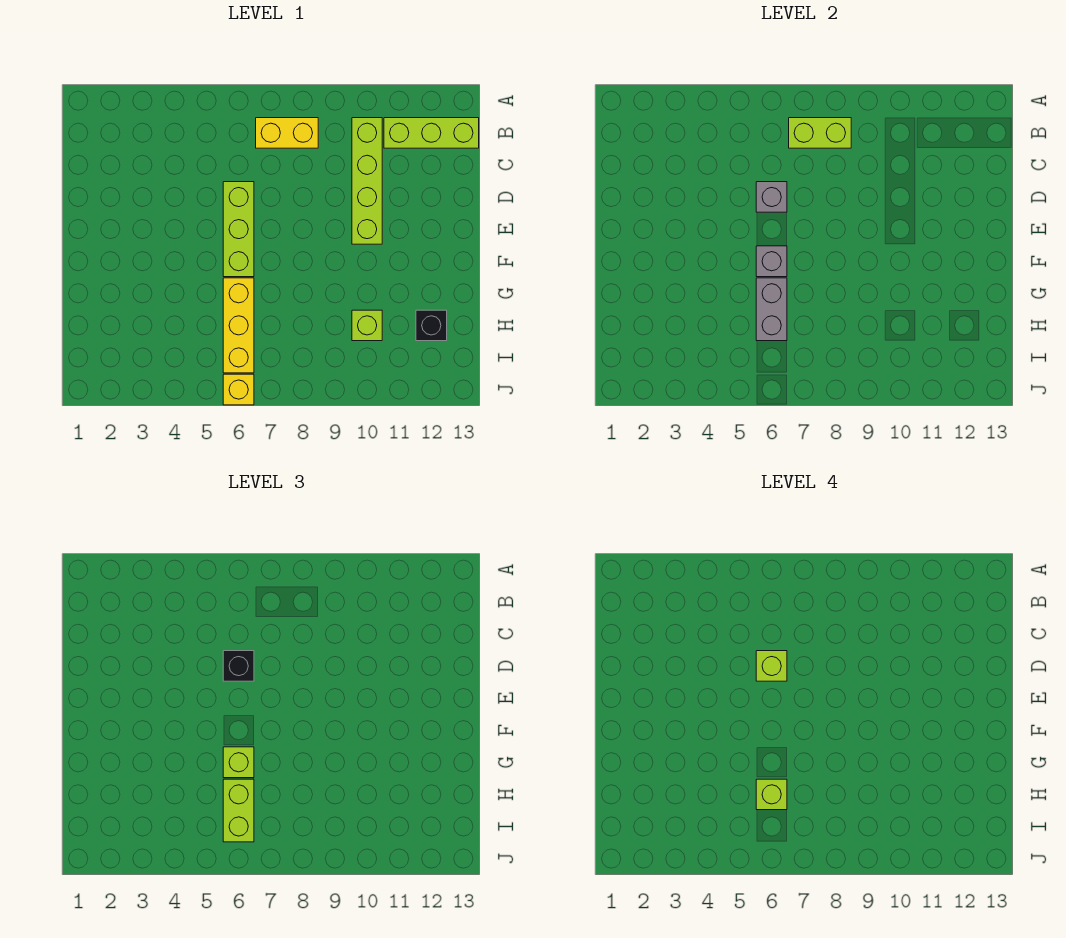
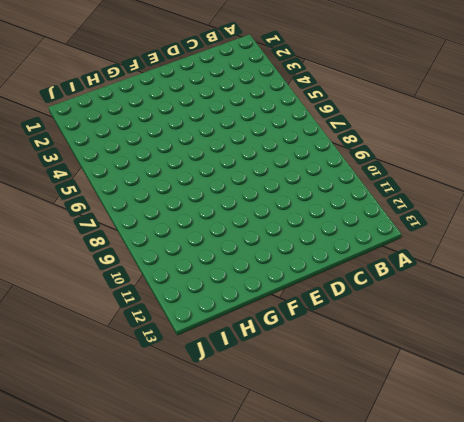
none -> yellow brick B7:B8 level 1
none -> lime brick B10:E10 level 1
none -> lime brick B11:B13 level 1

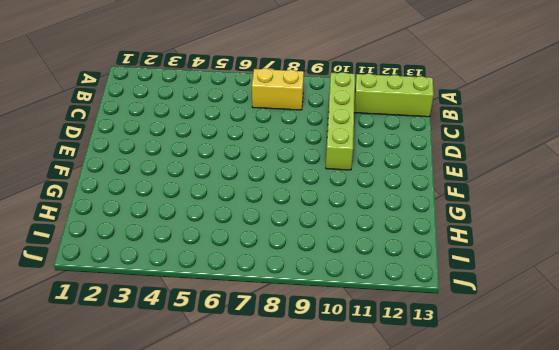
none -> lime brick D6:F6 level 1
none -> yellow brick G6:I6 level 1
none -> lime brick H10 level 1

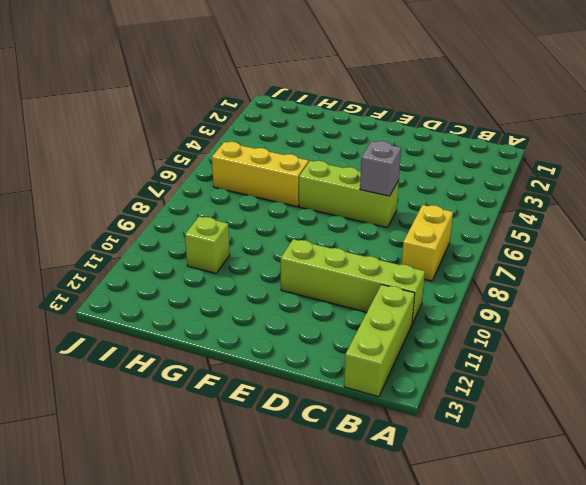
none -> black brick H12 level 1
none -> yellow brick J6 level 1
none -> lime brick B7:B8 level 2

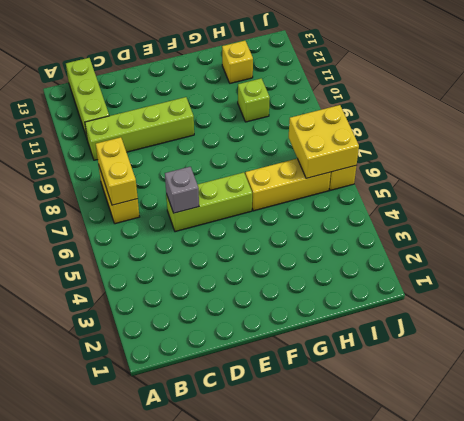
yellow brick B7:B8 level 2 -> lime brick B7:B8 level 2
yellow brick H12 level 1 -> black brick H12 level 1
yellow brick I6:J7 level 2 -> none
none -> grey brick F6 level 2
none -> grey brick G6:H6 level 2
none -> black brick D6 level 3

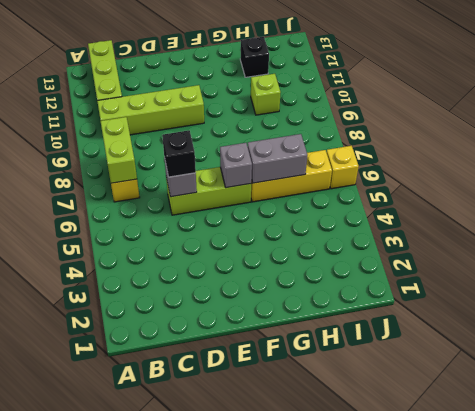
none -> lime brick G6 level 3
none -> lime brick H6:I6 level 3
none -> lime brick D6 level 4

